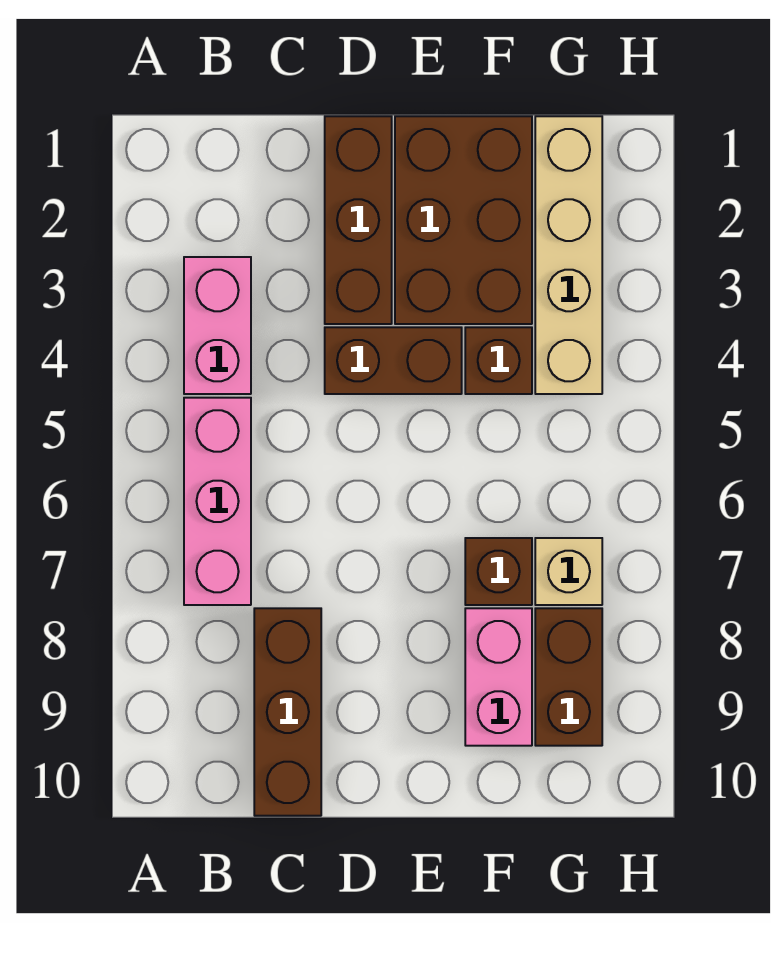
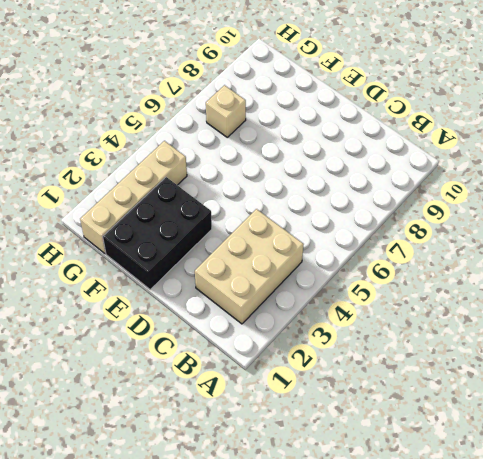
tan brick B2:C4 level 1 -> pink brick B3:B4 level 1
black brick E1:F3 level 1 -> brown brick E1:F3 level 1
none -> pink brick B5:B7 level 1
none -> brown brick C8:C10 level 1
none -> brown brick D1:D3 level 1

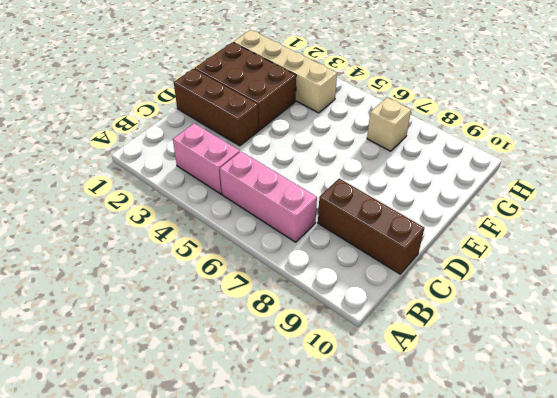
none -> brown brick D4:E4 level 1
none -> brown brick F4 level 1
none -> brown brick F7 level 1

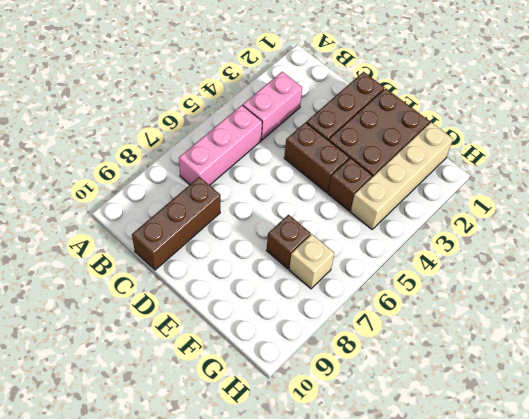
none -> pink brick F8:F9 level 1
none -> brown brick G8:G9 level 1

